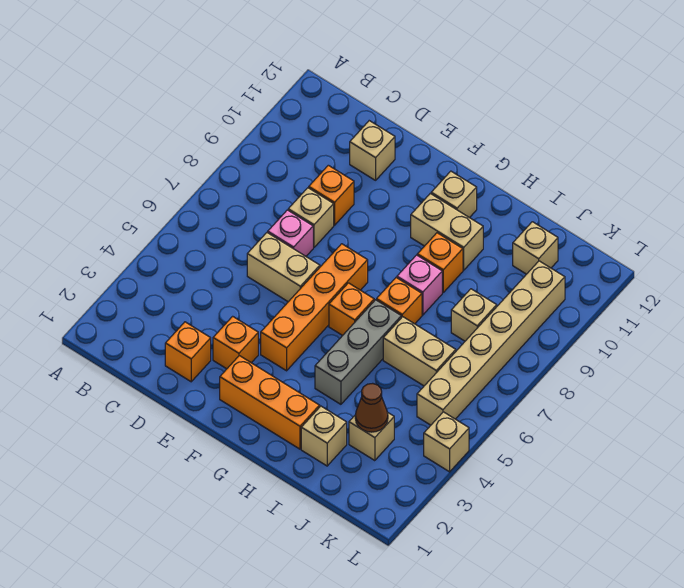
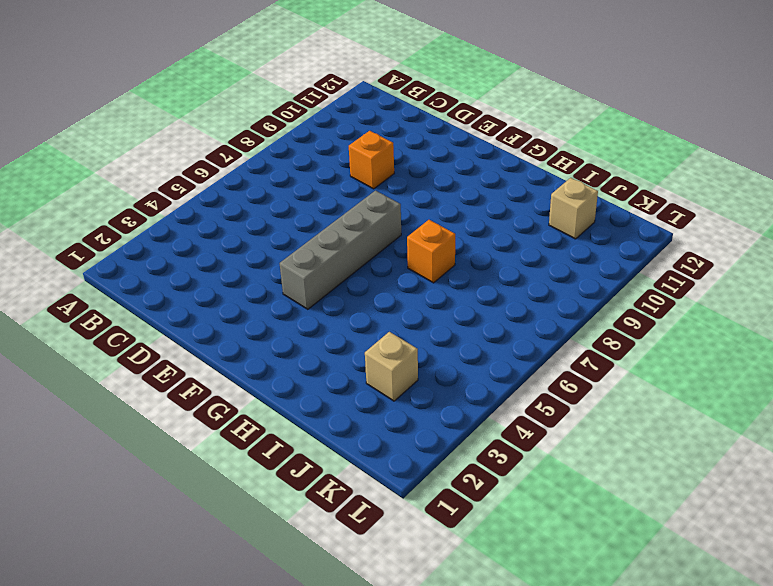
grey brick F4:F7 level 1 -> orange brick F4:F7 level 1
none -> orange brick D2 level 1
none -> tan brick D6:E6 level 1
none -> pink brick D7 level 1

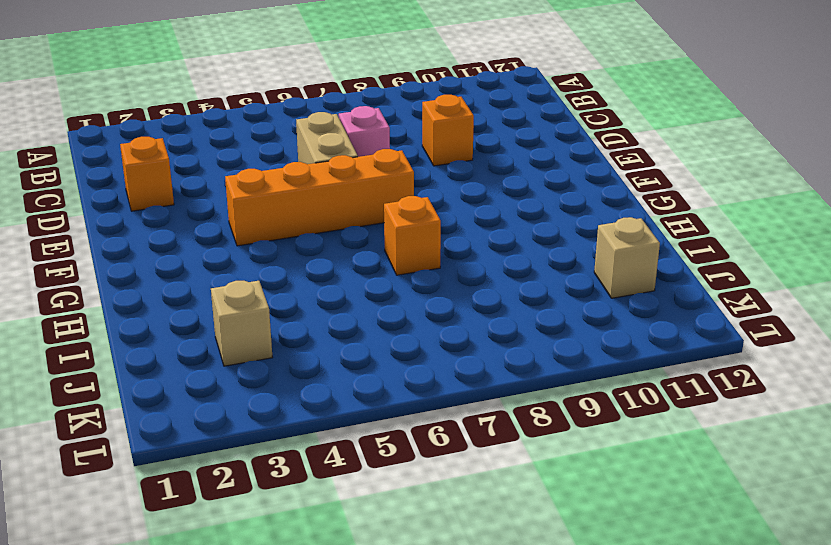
none -> tan brick D8 level 1
none -> tan brick D11 level 1
none -> orange brick E3 level 1

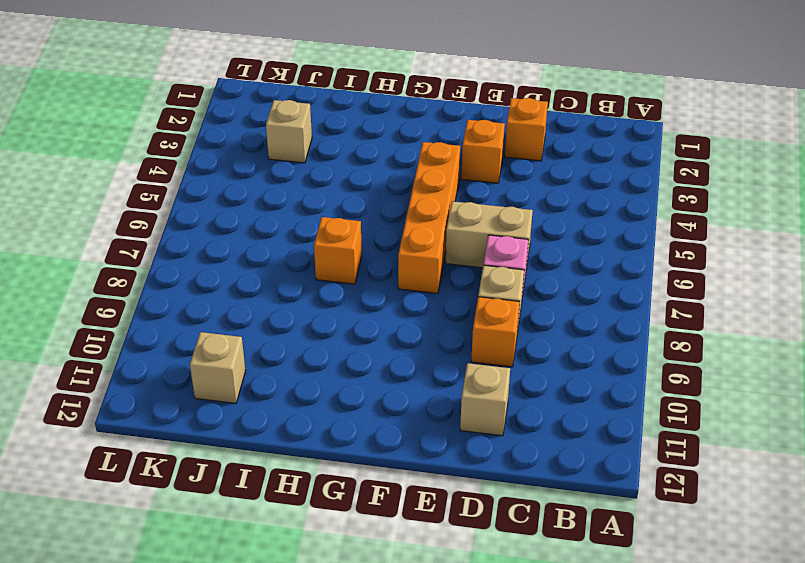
none -> orange brick F2:H2 level 1
none -> orange brick G6 level 1
none -> tan brick G10:H10 level 1

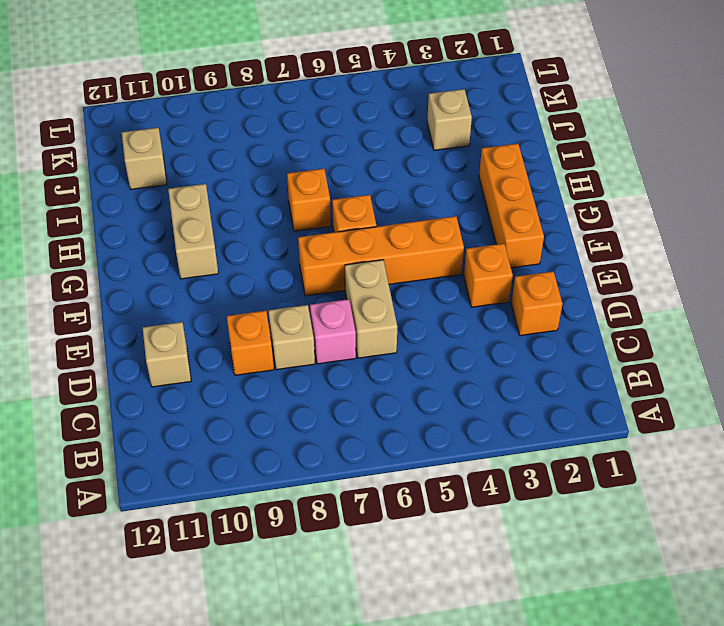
none -> tan brick G11 level 1
none -> grey brick H4:H6 level 1
none -> pink brick H8 level 1

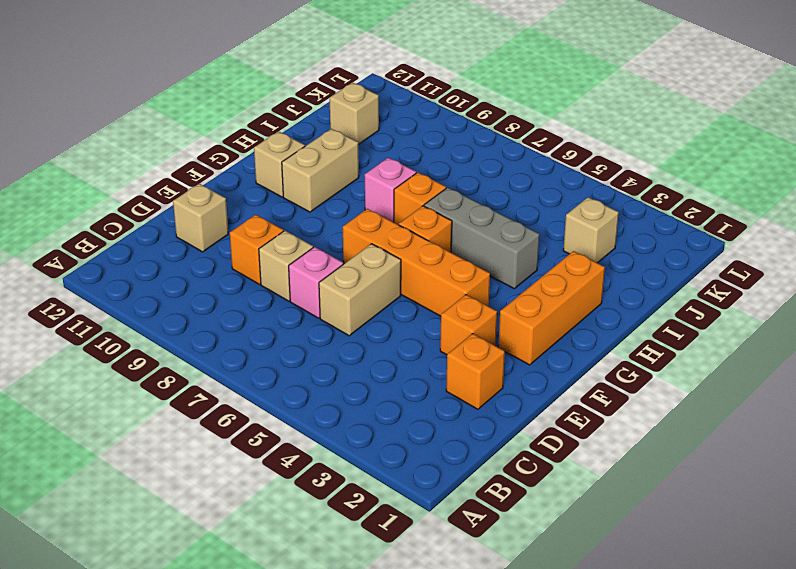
none -> orange brick H9 level 1
none -> tan brick I2 level 1
none -> tan brick I6:J6 level 1

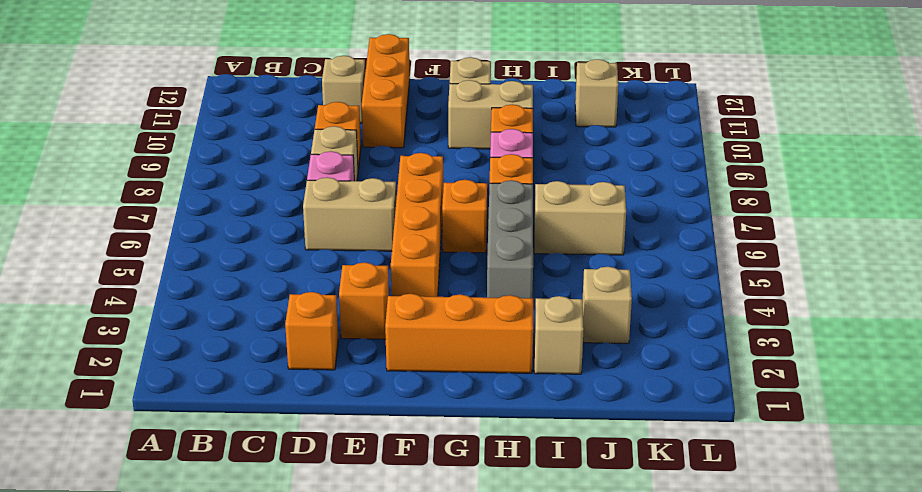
orange brick E10:E12 level 1 -> none
none -> tan brick J8 level 1
none -> tan brick K5:K10 level 1
none -> tan brick L4 level 1

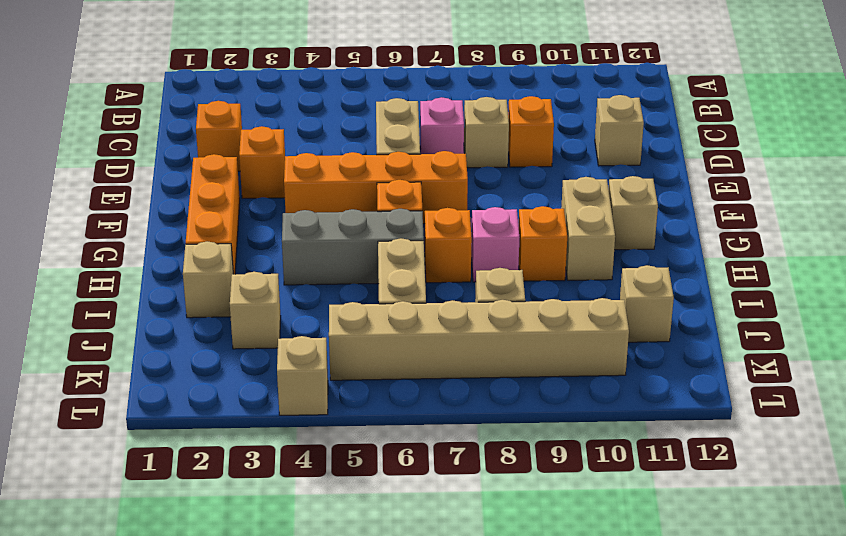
none -> brown cone J3 level 2

